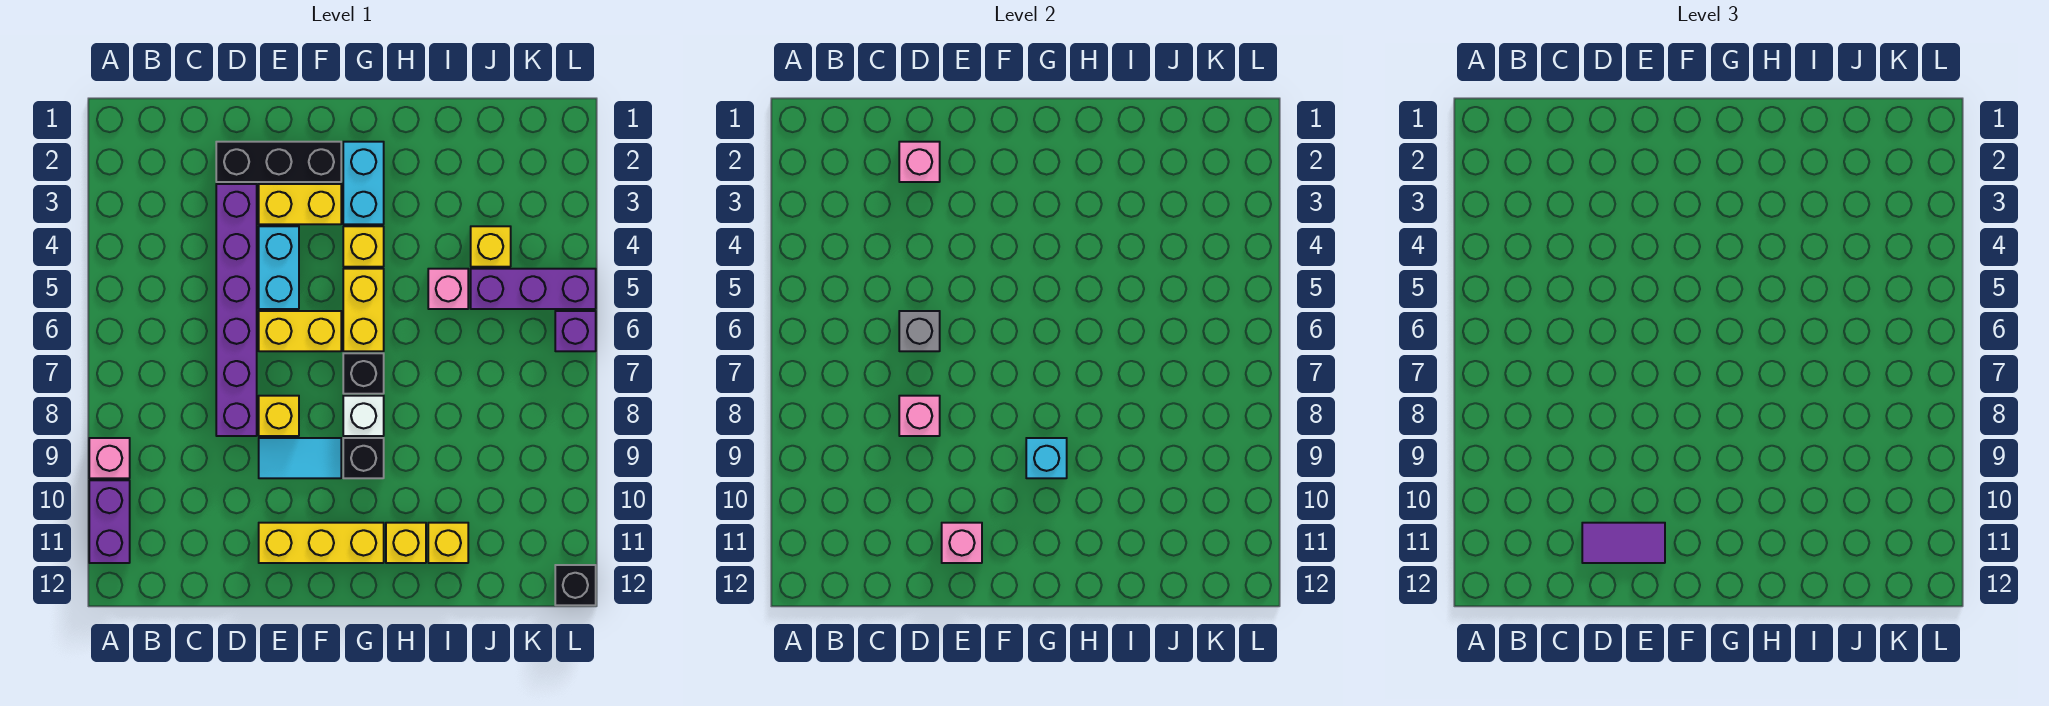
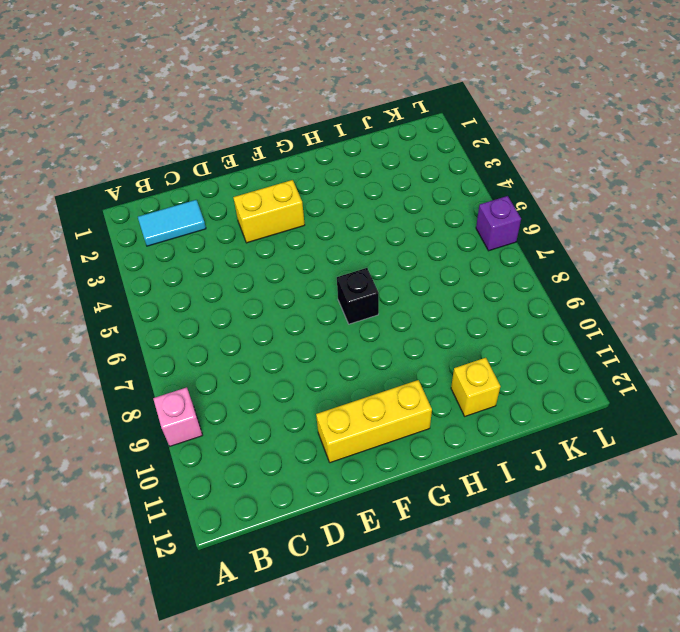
cyan tile B2:C2 level 1 -> cyan tile E9:F9 level 1
none -> purple brick A10:A11 level 1
none -> black brick D2:F2 level 1
none -> purple brick D3:D8 level 1

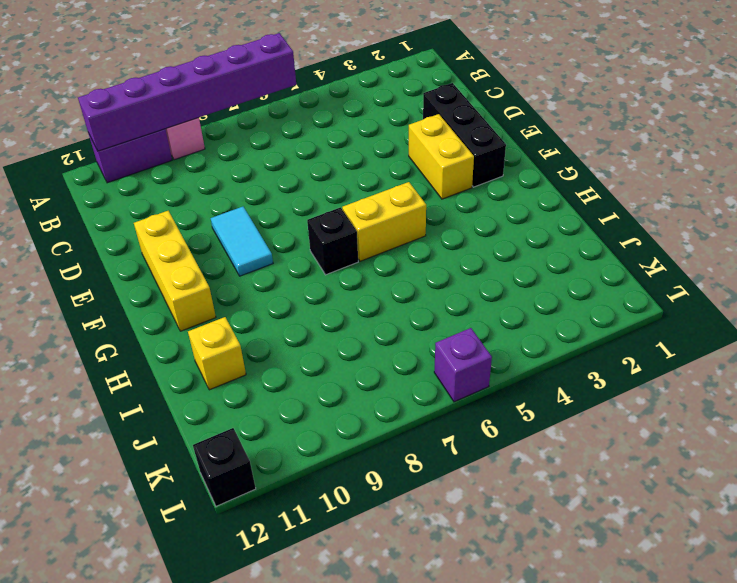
purple brick A6:A11 level 2 -> purple brick D3:D8 level 1
none -> cyan brick E4:E5 level 1
none -> yellow brick E6:F6 level 1
none -> yellow brick E8 level 1

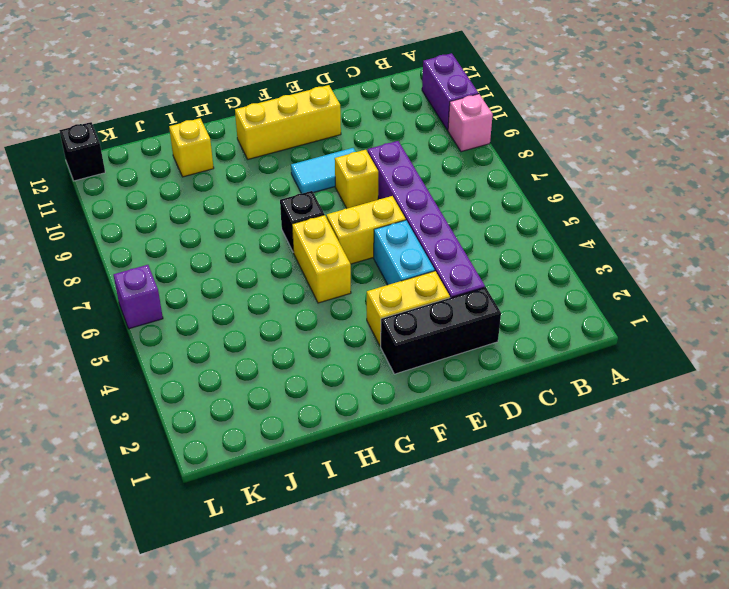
none -> cyan brick G2:G3 level 1
none -> yellow brick G4 level 1
none -> white brick G8 level 1

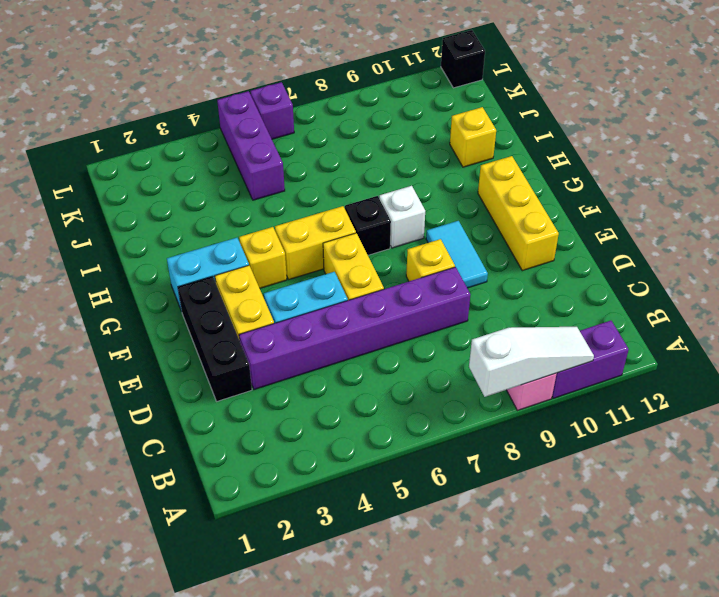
white slope A8:A10 level 2 top 8 -> none
none -> black brick G9 level 1
none -> yellow brick H11 level 1
none -> pink brick I5 level 1

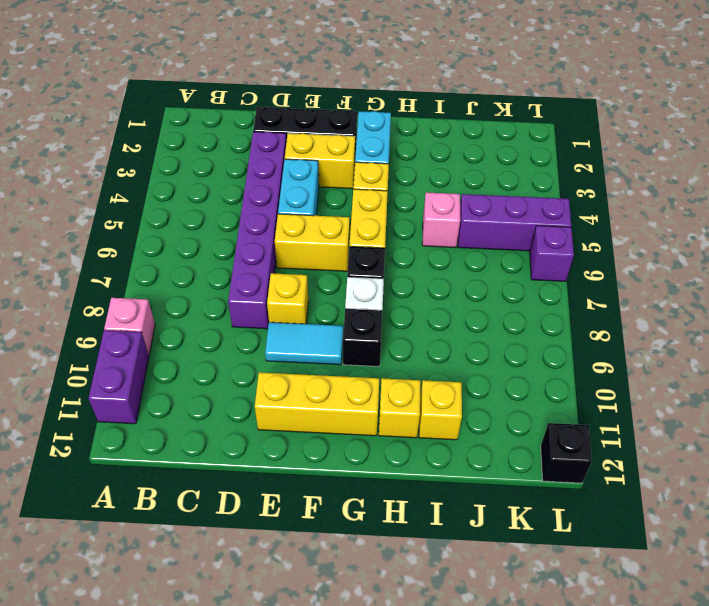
none -> yellow brick J4 level 1
none -> pink brick D2 level 2
none -> grey brick D6 level 2

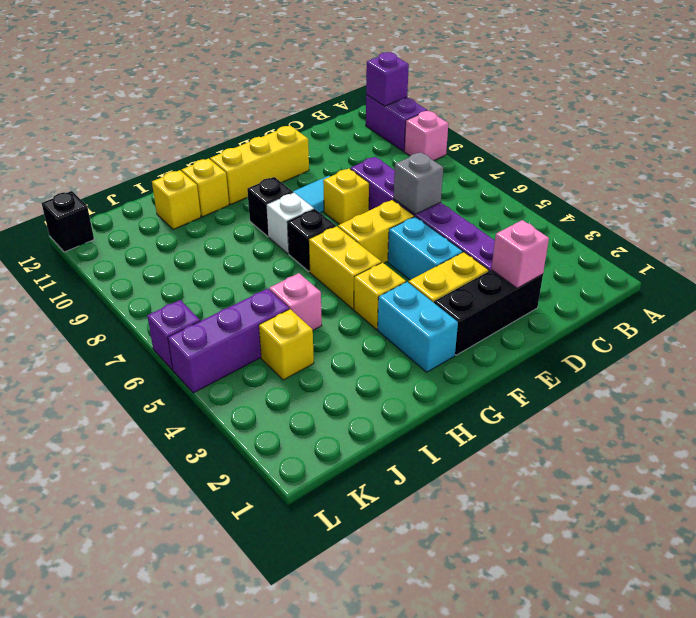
purple brick A11 level 2 -> none
none -> pink brick D8 level 2
none -> pink brick E11 level 2
none -> cyan brick G9 level 2

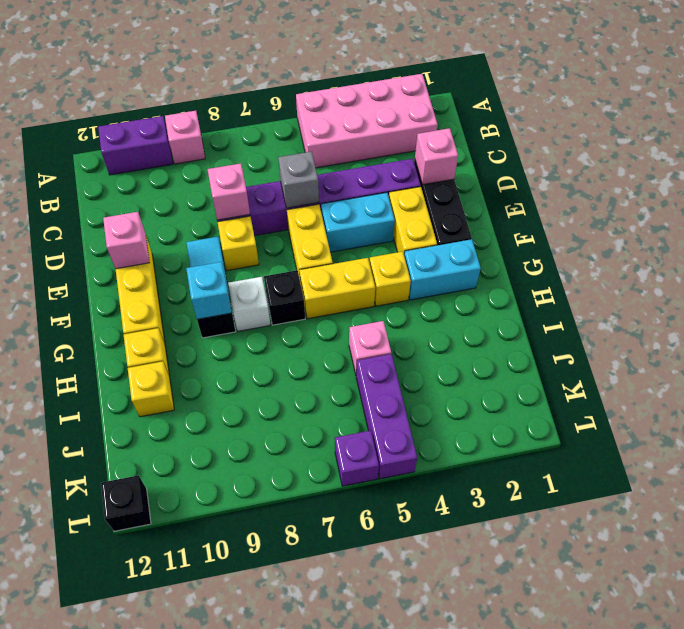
pink brick A2:B5 level 1 -> none
none -> yellow brick J4 level 1
none -> purple tile D11:E11 level 3

